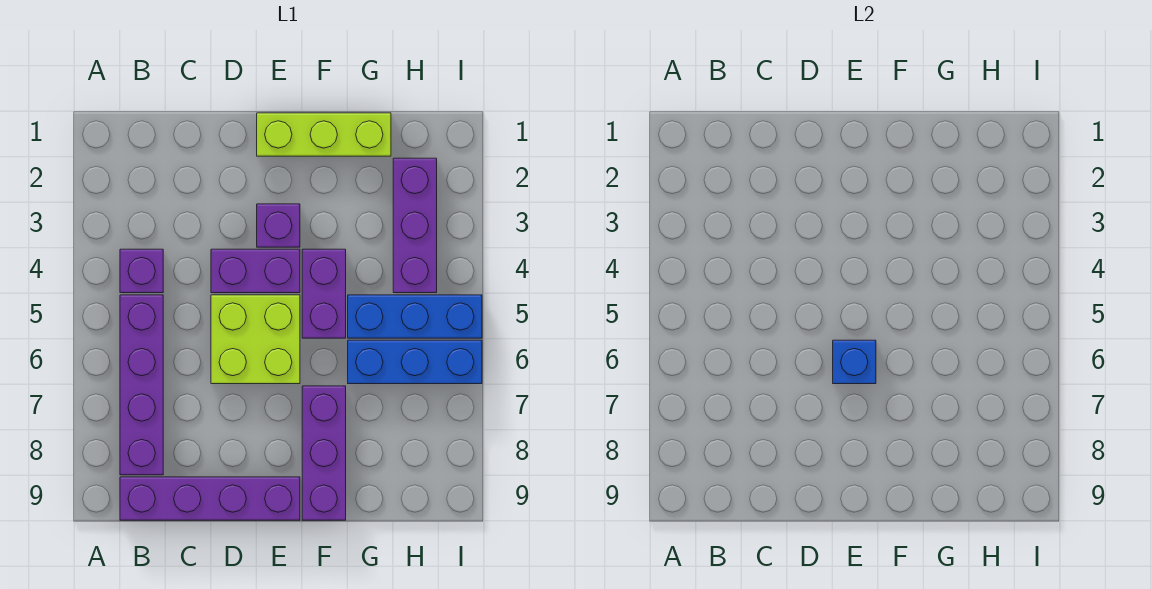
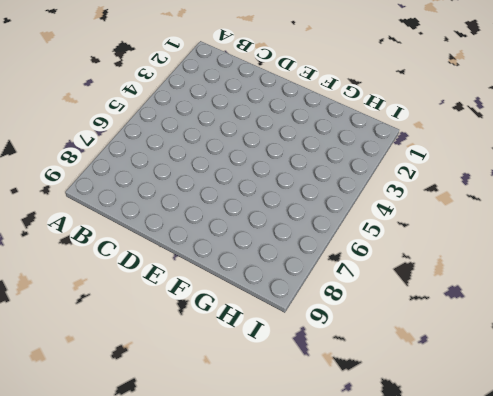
none -> purple brick B4 level 1
none -> purple brick B5:B8 level 1
none -> purple brick B9:E9 level 1

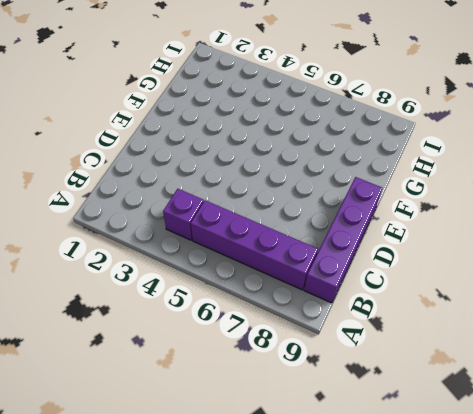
none -> purple brick D4:E4 level 1
none -> lime brick D5:E6 level 1
none -> lime brick E1:G1 level 1

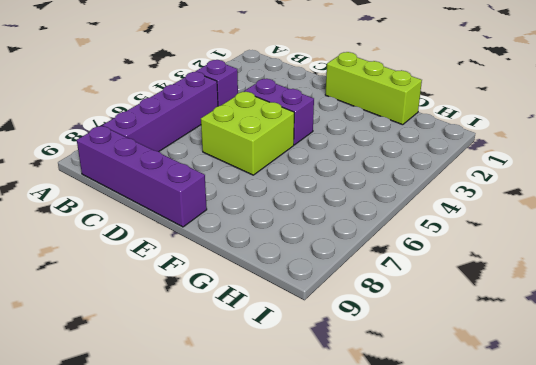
none -> purple brick E3 level 1
none -> purple brick F4:F5 level 1
none -> purple brick F7:F9 level 1

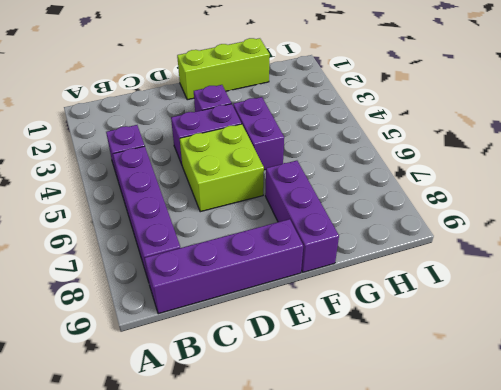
none -> blue brick G5:I5 level 1
none -> blue brick G6:I6 level 1
none -> purple brick H2:H4 level 1

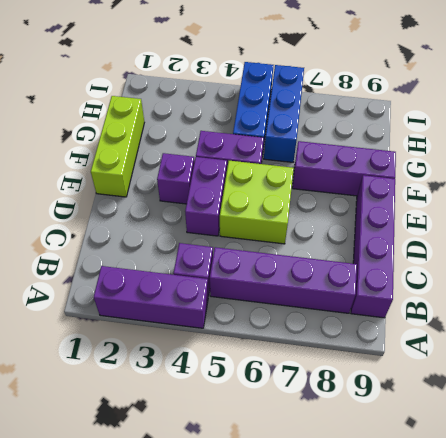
purple brick A2:A4 level 1 -> purple brick H2:H4 level 1
none -> blue brick E6 level 2

